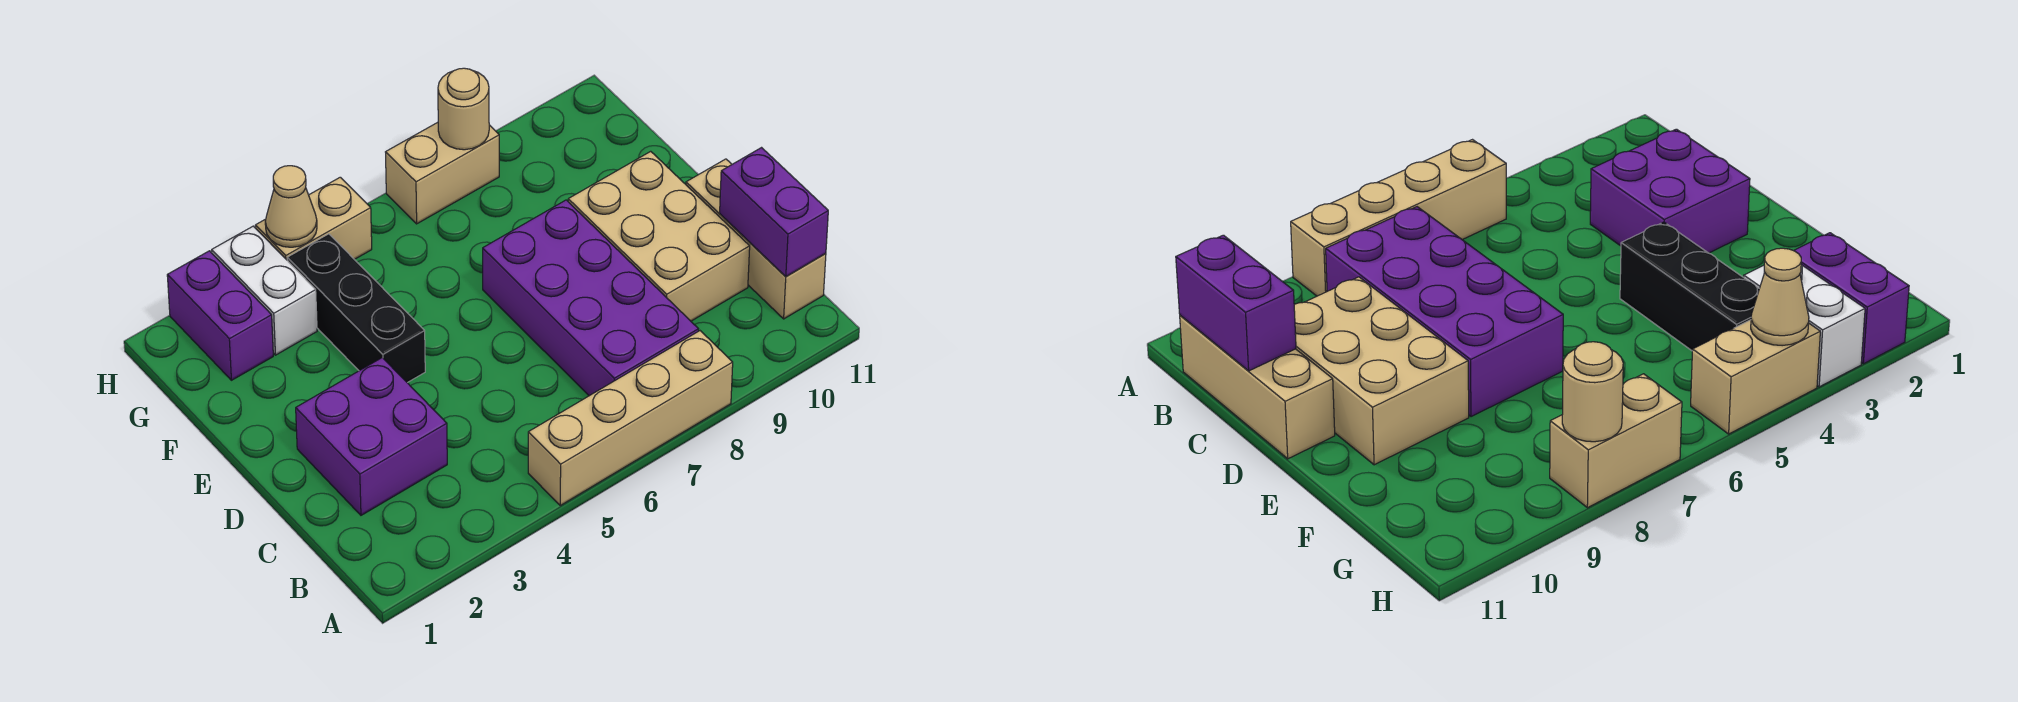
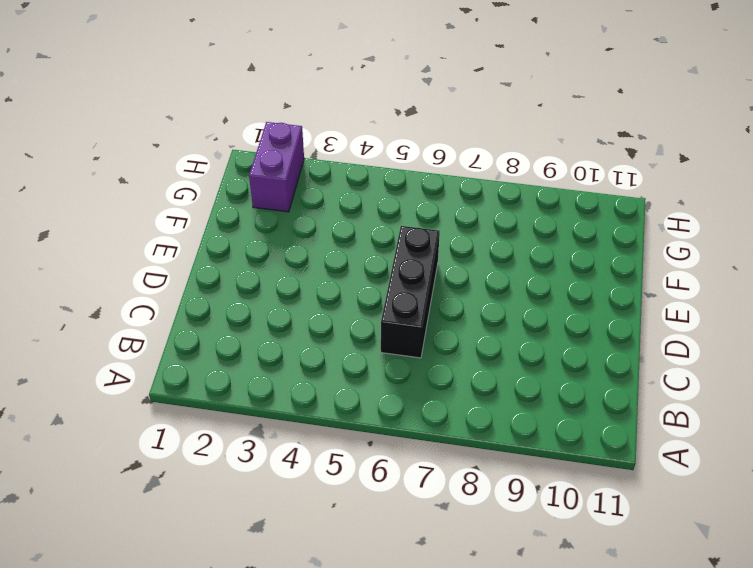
black brick C6:E6 level 1 -> black brick E4:G4 level 1
none -> tan brick A5:A8 level 1
none -> purple brick B7:E8 level 1
none -> tan brick B11:D11 level 1

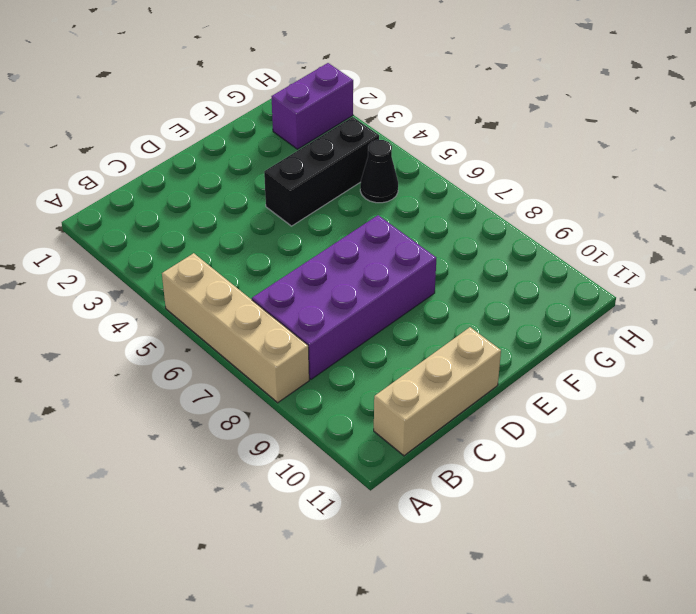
black cone G5 level 1 -> none
none -> purple brick C2:D3 level 1
none -> tan brick C9:E10 level 1
none -> white brick G3:H3 level 1

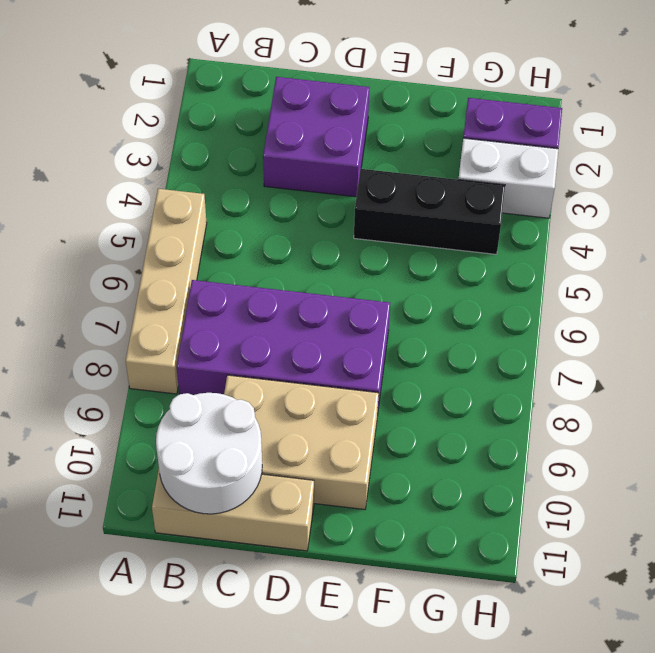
white round brick B10:C11 level 2 -> purple brick B11:C11 level 2
none -> tan brick H4:H5 level 1
none -> tan brick H7:H8 level 1
none -> tan cone H4 level 2

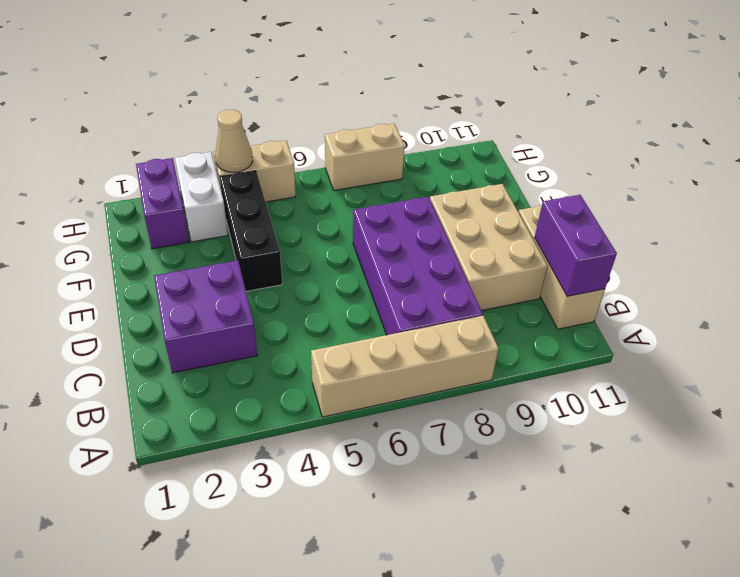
none -> tan round brick H8 level 2

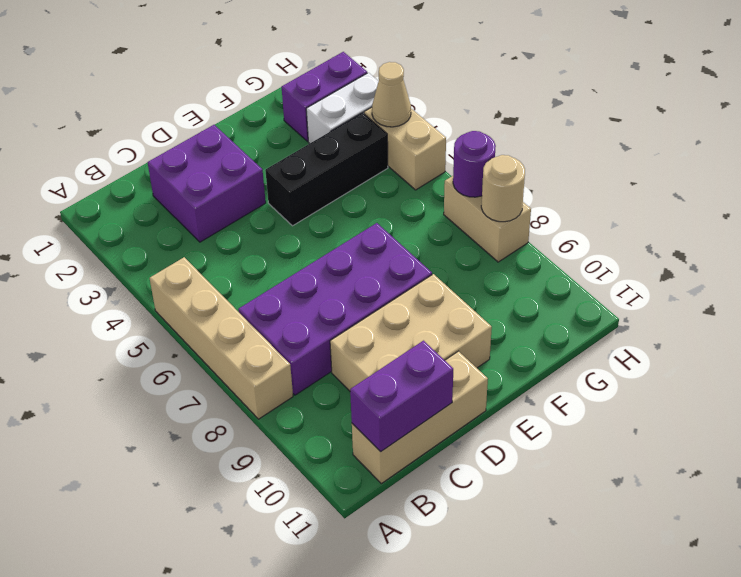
purple round brick H7 level 2 -> none

